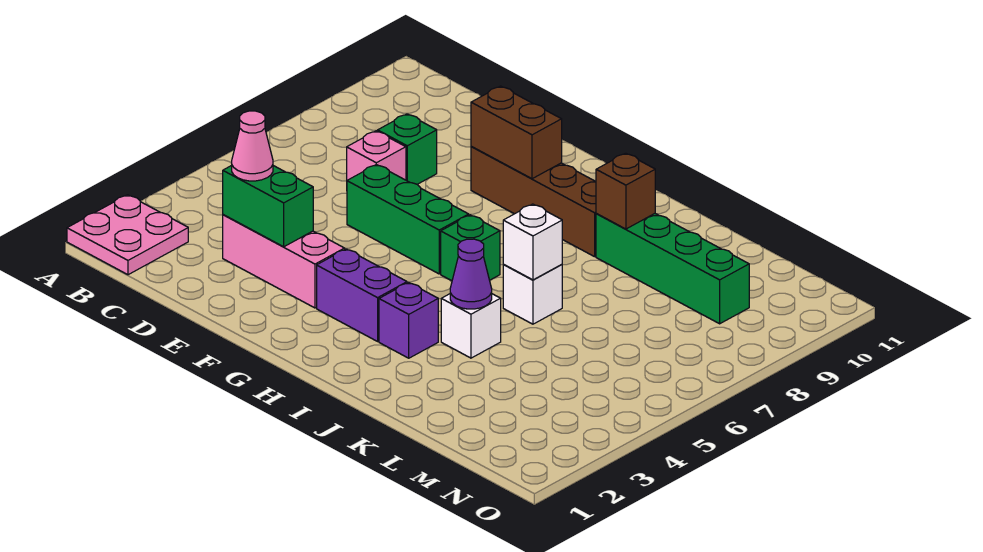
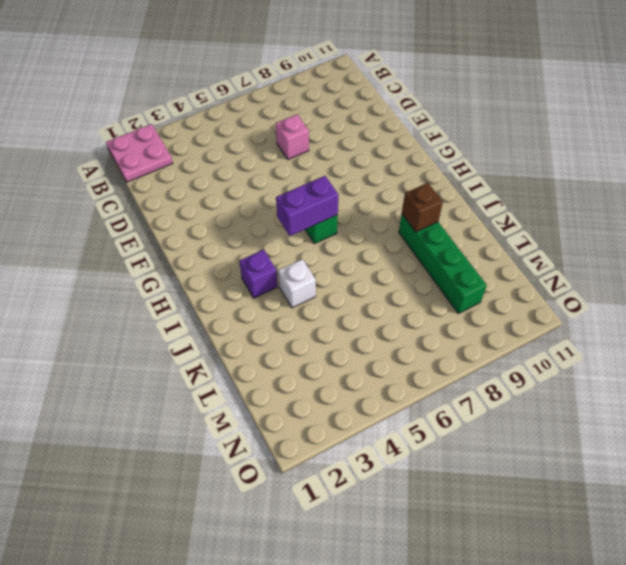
purple brick H5:H6 level 2 -> purple brick G3:H3 level 1
none -> pink brick D3:F3 level 1
none -> green brick D8 level 1
none -> green brick E6:G6 level 1

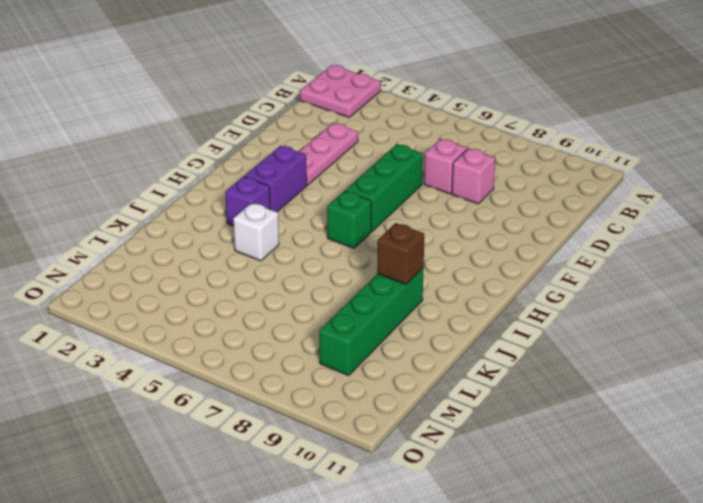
pink plate D3:F3 level 1 -> pink brick D3:F3 level 1
pink brick D8 level 1 -> green brick D8 level 1
none -> brown brick F9:I9 level 1
none -> white brick J6 level 1
none -> green brick D3:E3 level 2

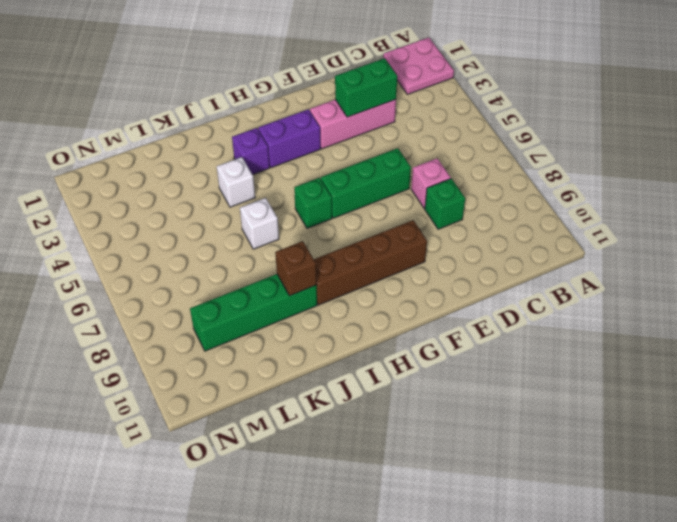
none -> brown brick F9:G9 level 2
none -> purple cone J4 level 2
none -> white brick J6 level 2

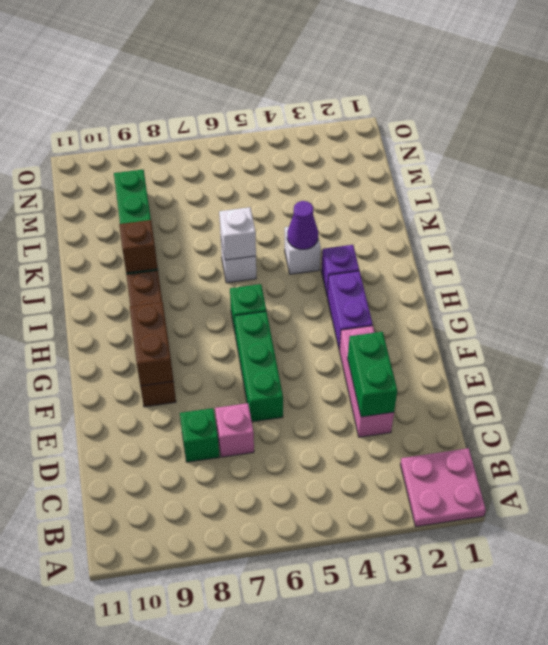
none -> pink cone D3 level 3

